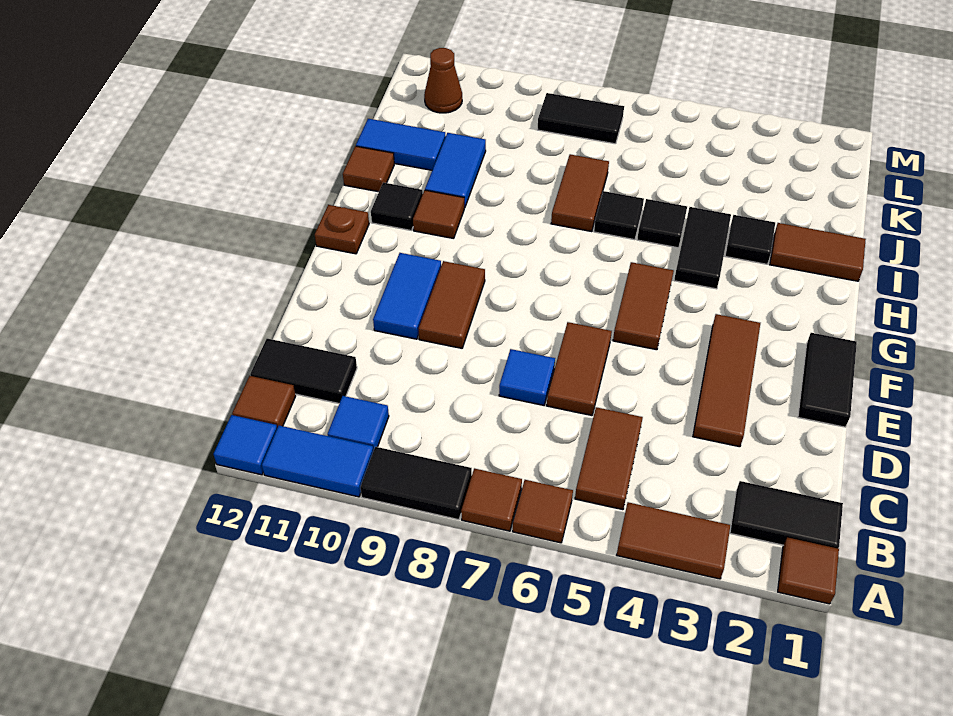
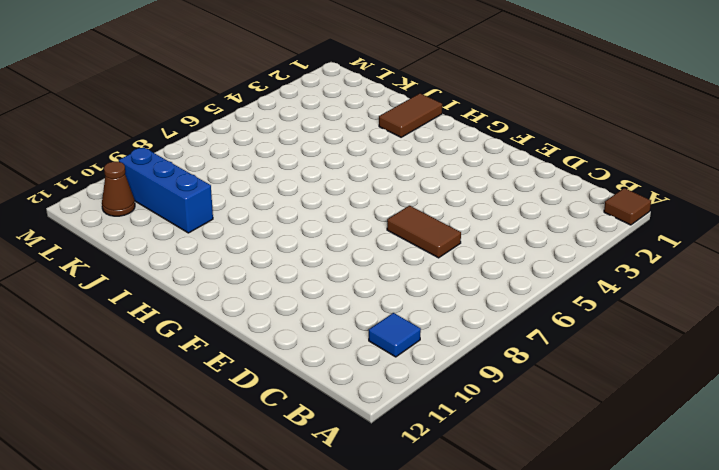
blue brick J10:L10 level 1 -> blue tile I10:J10 level 1
none -> brown tile A3:A4 level 1
none -> brown tile A6 level 1
none -> brown tile A7 level 1
none -> black tile A8:A9 level 1

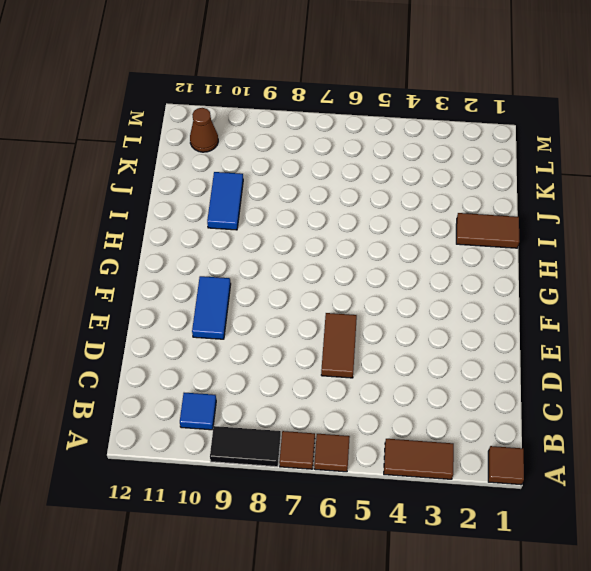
none -> blue tile A10:A11 level 1
none -> blue tile A12 level 1
none -> black tile B1:B2 level 1
none -> brown tile B5:C5 level 1

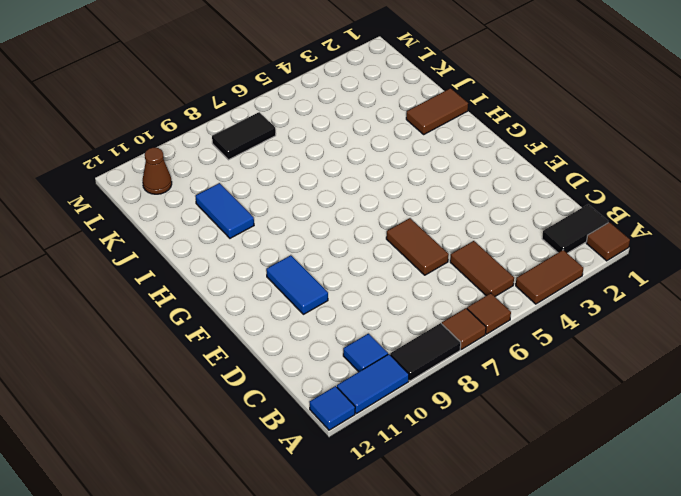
none -> brown tile B12 level 1
none -> black tile C11:C12 level 1
none -> brown tile D3:F3 level 1
none -> blue tile D7 level 1

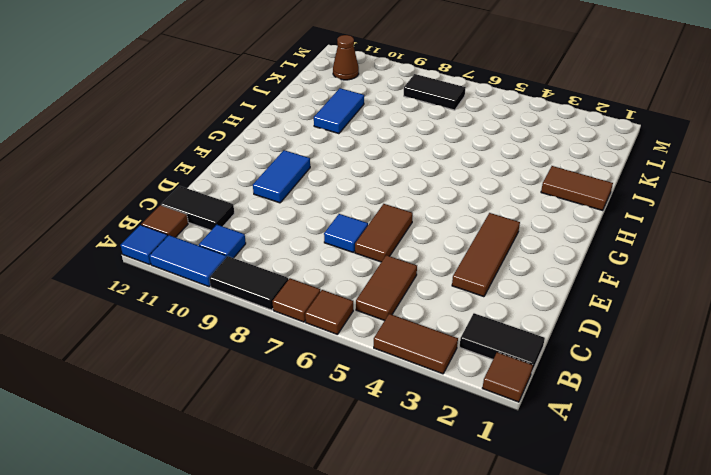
none -> black tile E1:F1 level 1
none -> brown tile E9:F9 level 1
none -> brown tile F5:G5 level 1
none -> brown plate G12 level 1

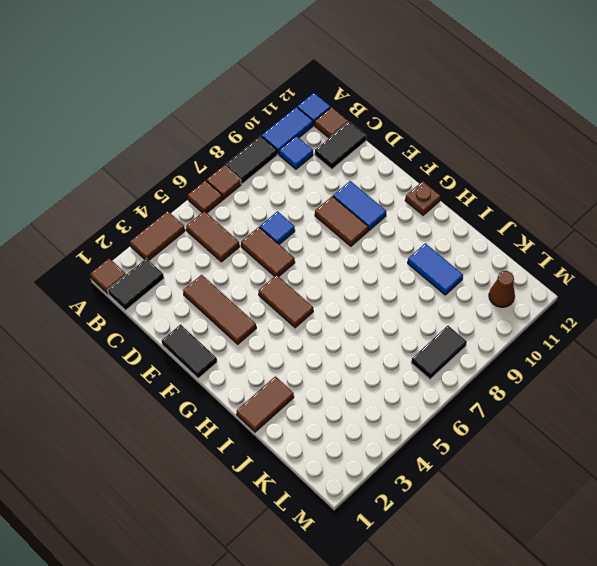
none -> black tile H4:I4 level 1
none -> brown tile H10 level 1
none -> black tile H11 level 1
none -> black tile I3 level 1

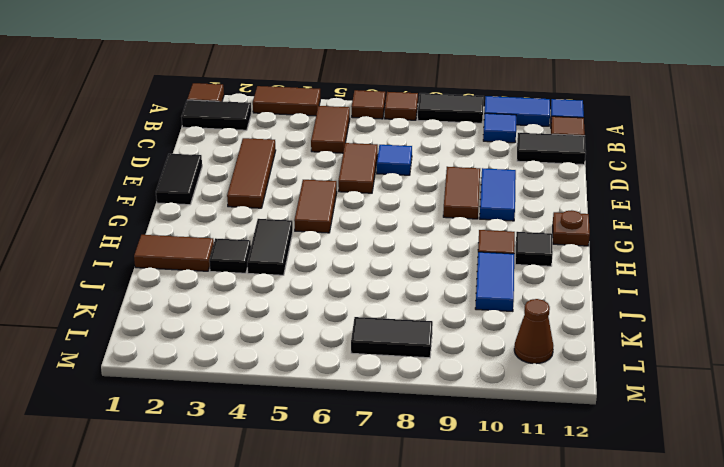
none -> black tile I5 level 1
none -> black tile I6 level 1
none -> brown tile I7:J7 level 1
none -> brown tile I12 level 1

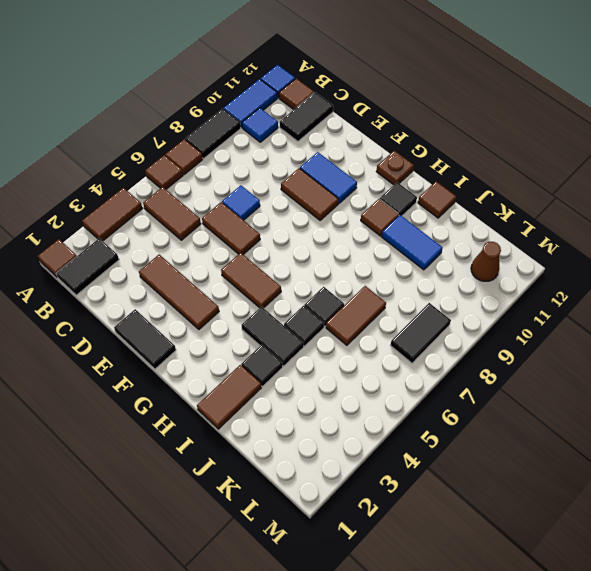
brown tile J6:J7 level 1 -> brown tile I7:J7 level 1
none -> blue tile J11:J12 level 1

